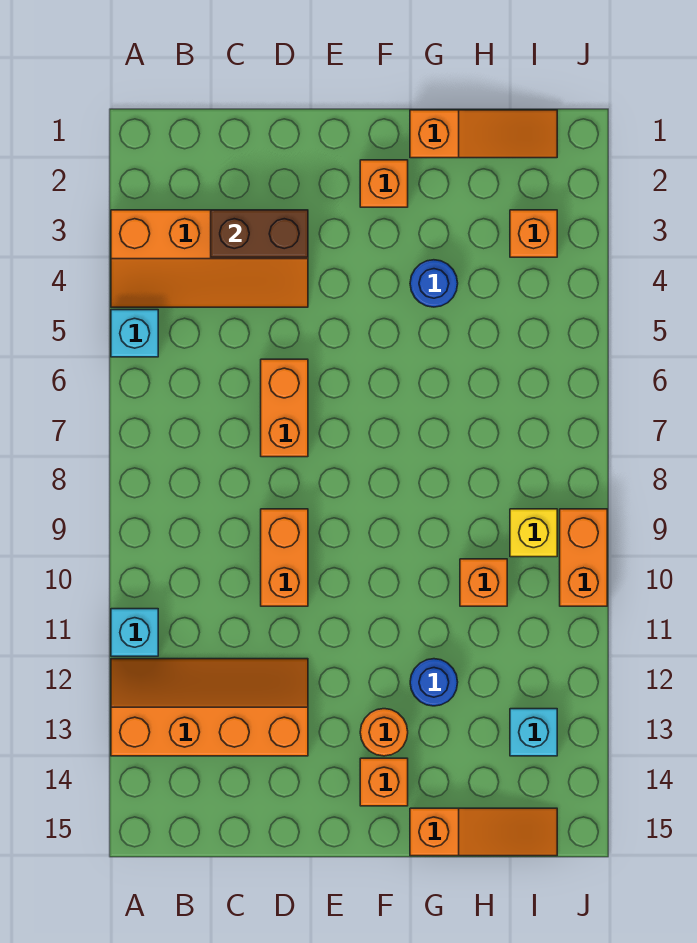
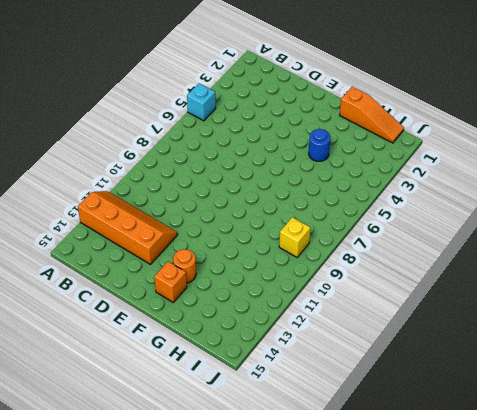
none -> orange slope A3:D4 level 1 top 3
none -> cyan brick A11 level 1
none -> orange brick D6:D7 level 1

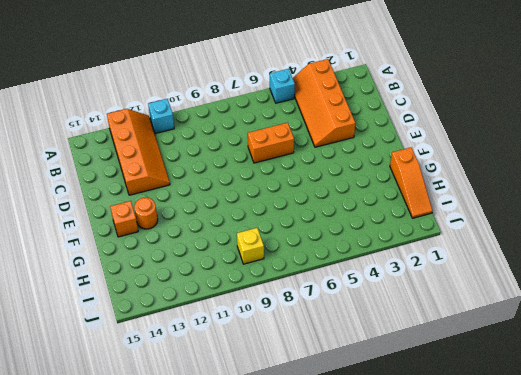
none -> orange brick D9:D10 level 1
none -> orange brick F2 level 1
none -> blue round brick G4 level 1

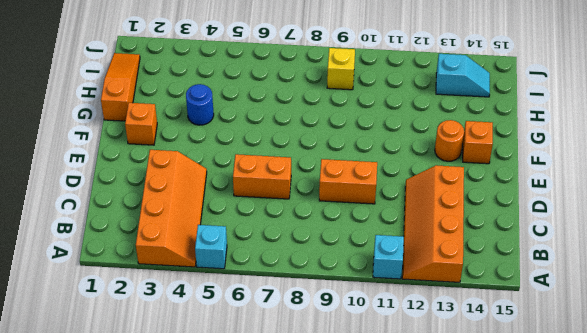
cyan slope I13:I14 level 1 top 13 -> cyan brick I13 level 1
none -> blue round brick G12 level 1
none -> orange slope G15:I15 level 1 top G
none -> orange brick H10 level 1

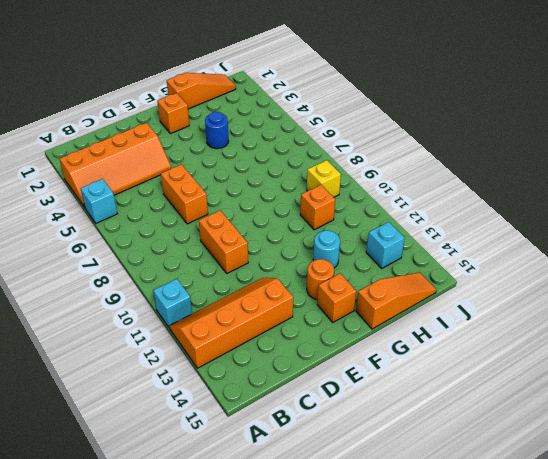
cyan round brick G12 level 1 -> blue round brick G12 level 1
none -> orange brick I3 level 1
none -> orange brick J9:J10 level 1
none -> brown brick C3:D3 level 2

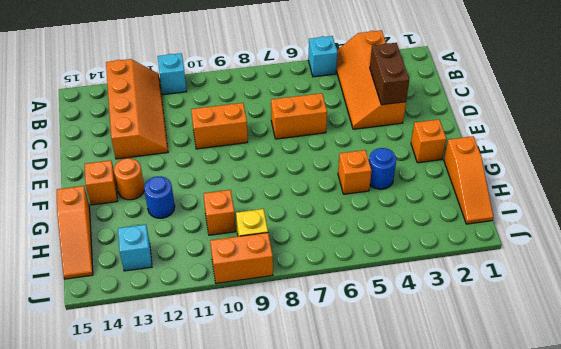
orange brick G5 level 1 -> orange brick I3 level 1

